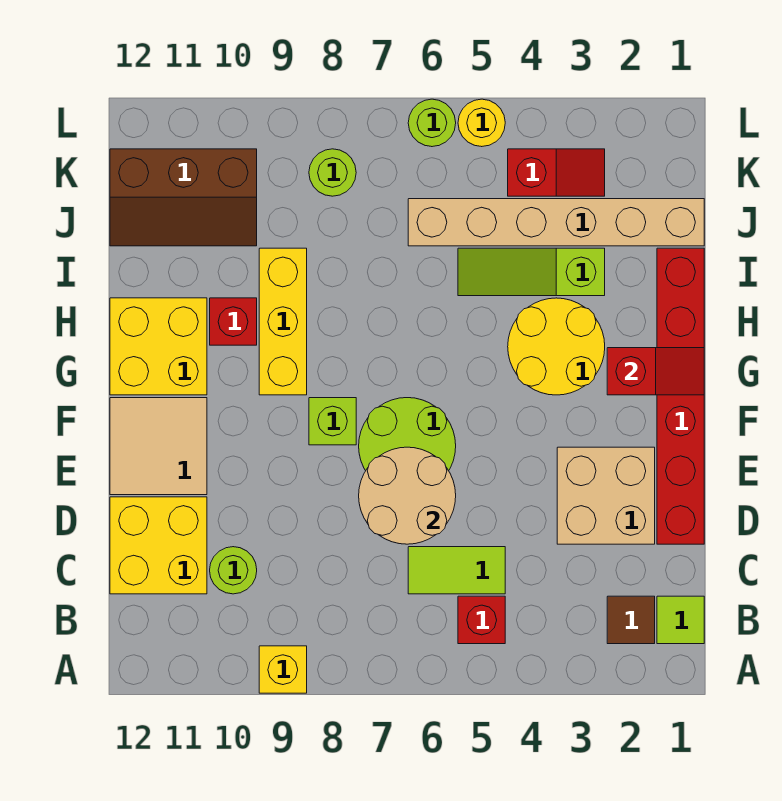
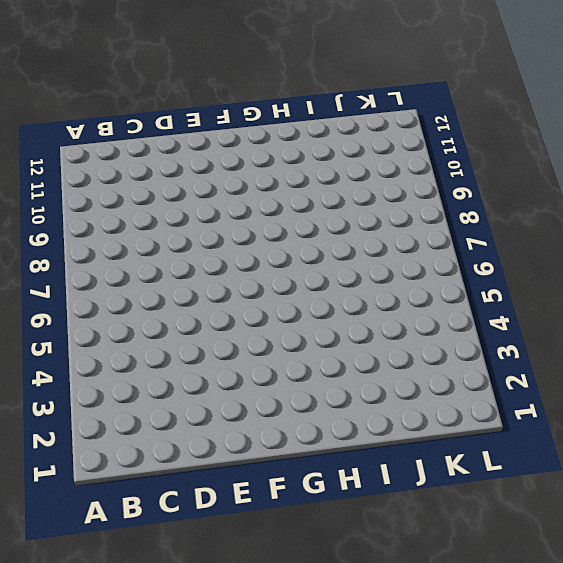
none -> yellow brick A9 level 1
none -> lime tile B1 level 1
none -> brown tile B2 level 1

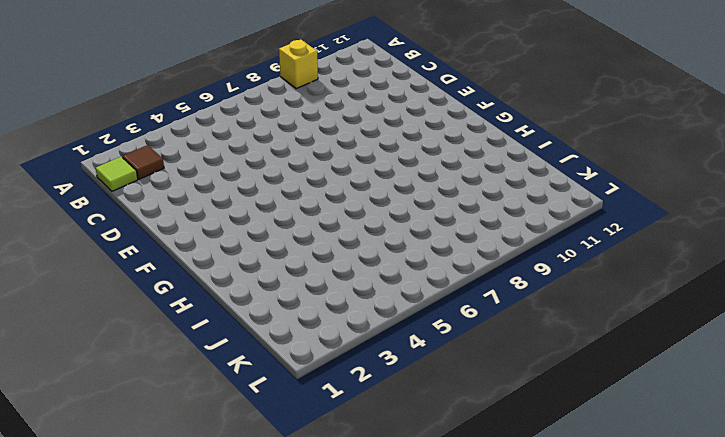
none -> red brick B5 level 1
none -> lime tile C5:C6 level 1
none -> lime round brick C10 level 1

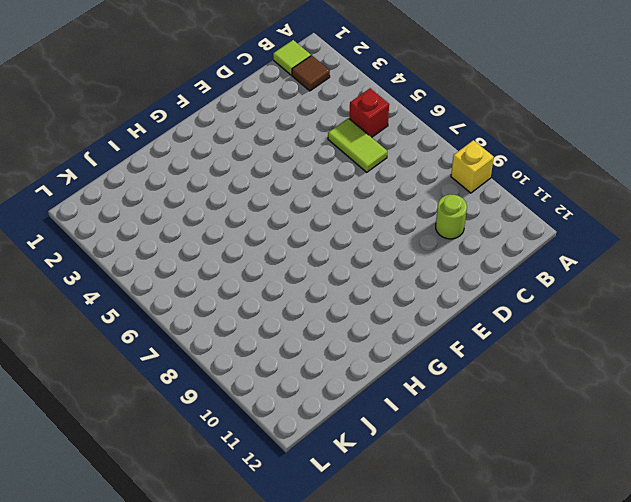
none -> yellow brick C11:D12 level 1
none -> red brick D1:I1 level 1
none -> tan brick D2:E3 level 1

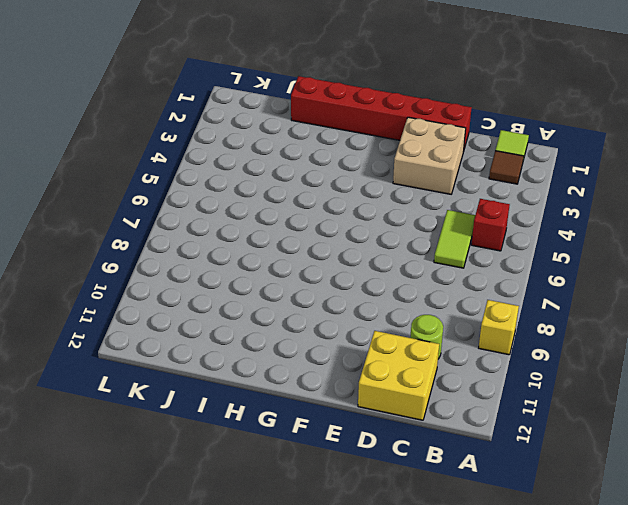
none -> lime round brick E6:F7 level 1
none -> tan tile E11:F12 level 1
none -> lime brick F8 level 1

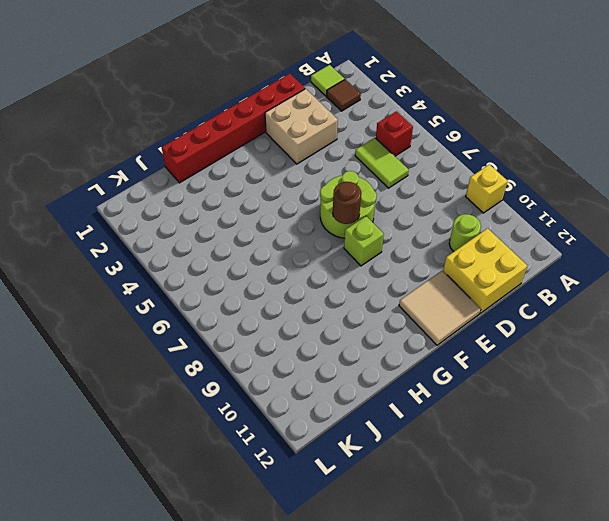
brown round brick F7 level 2 -> none
none -> yellow round brick G3:H4 level 1
none -> yellow brick G9:I9 level 1
none -> yellow brick G11:H12 level 1

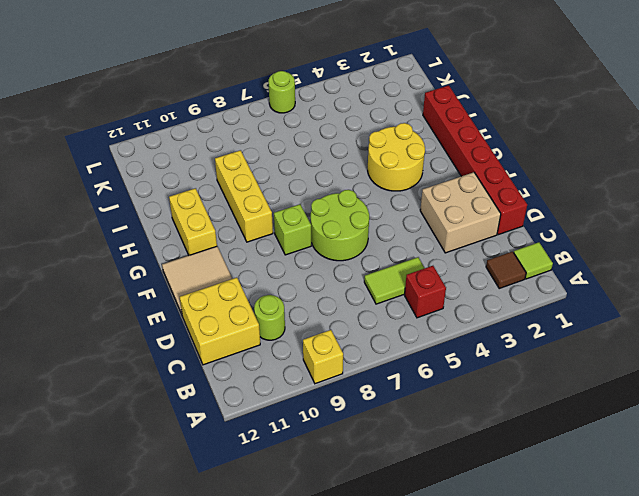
yellow brick G11:H11 level 1 -> yellow brick G11:H12 level 1
none -> red brick H10 level 1
none -> lime slope I3:I5 level 1 top 3
none -> tan brick J1:J6 level 1

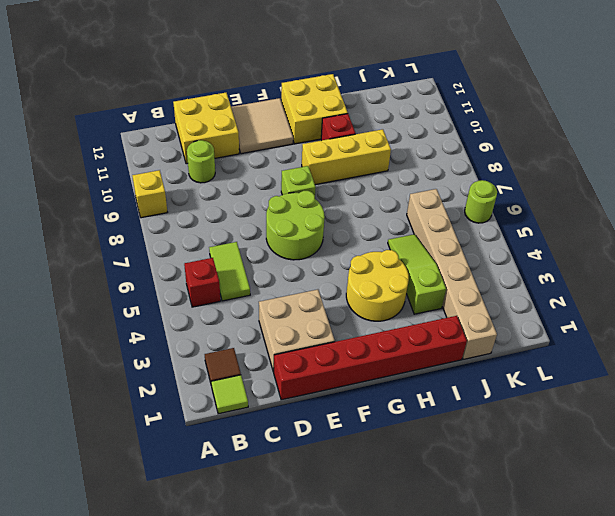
none -> brown slope J10:K12 level 1 top K
none -> red slope K3:K4 level 1 top 4
none -> lime round brick K8 level 1

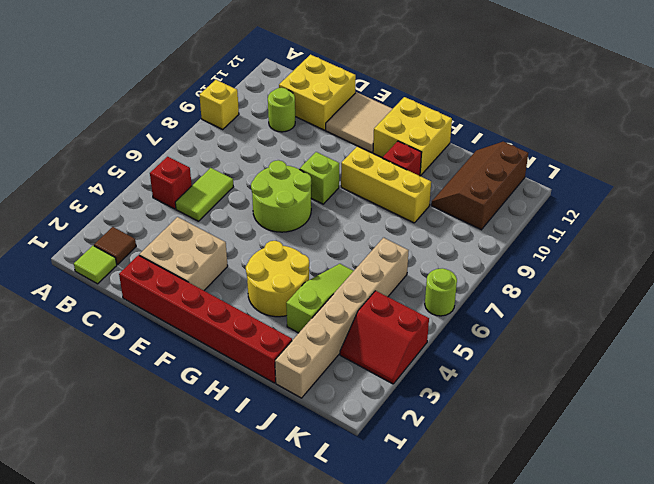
red slope K3:L4 level 1 top 4 -> red slope K3:K4 level 1 top 4
none -> lime round brick K8 level 1
none -> yellow round brick L5 level 1
none -> tan round brick D6:E7 level 2

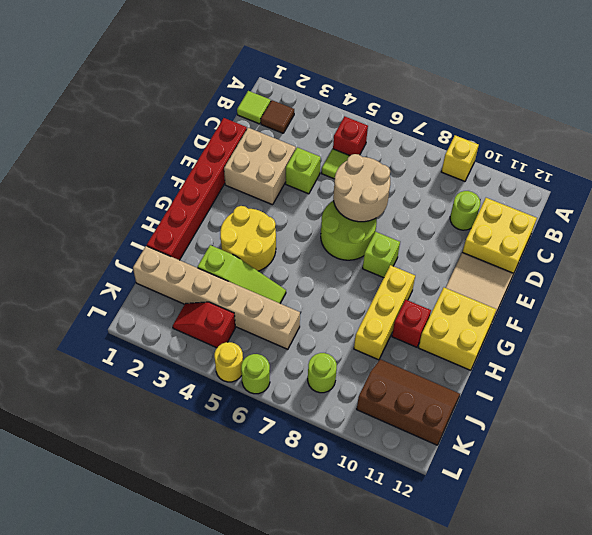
lime brick D4 level 1 -> none
none -> red slope G1:G2 level 2 top 2

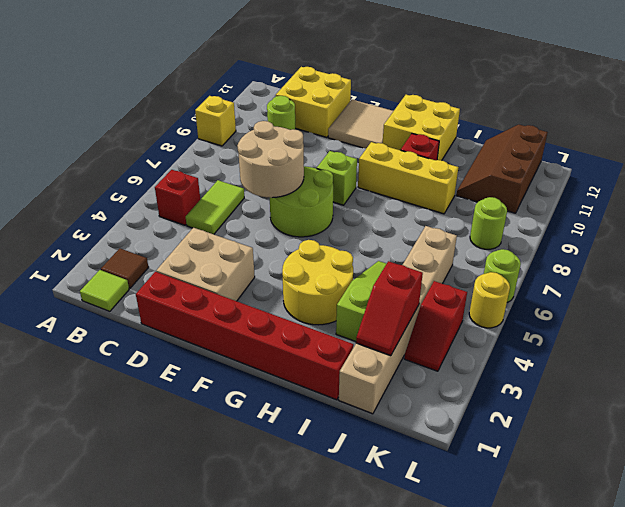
red slope J2:J3 level 2 top 3 -> red slope G1:G2 level 2 top 2

